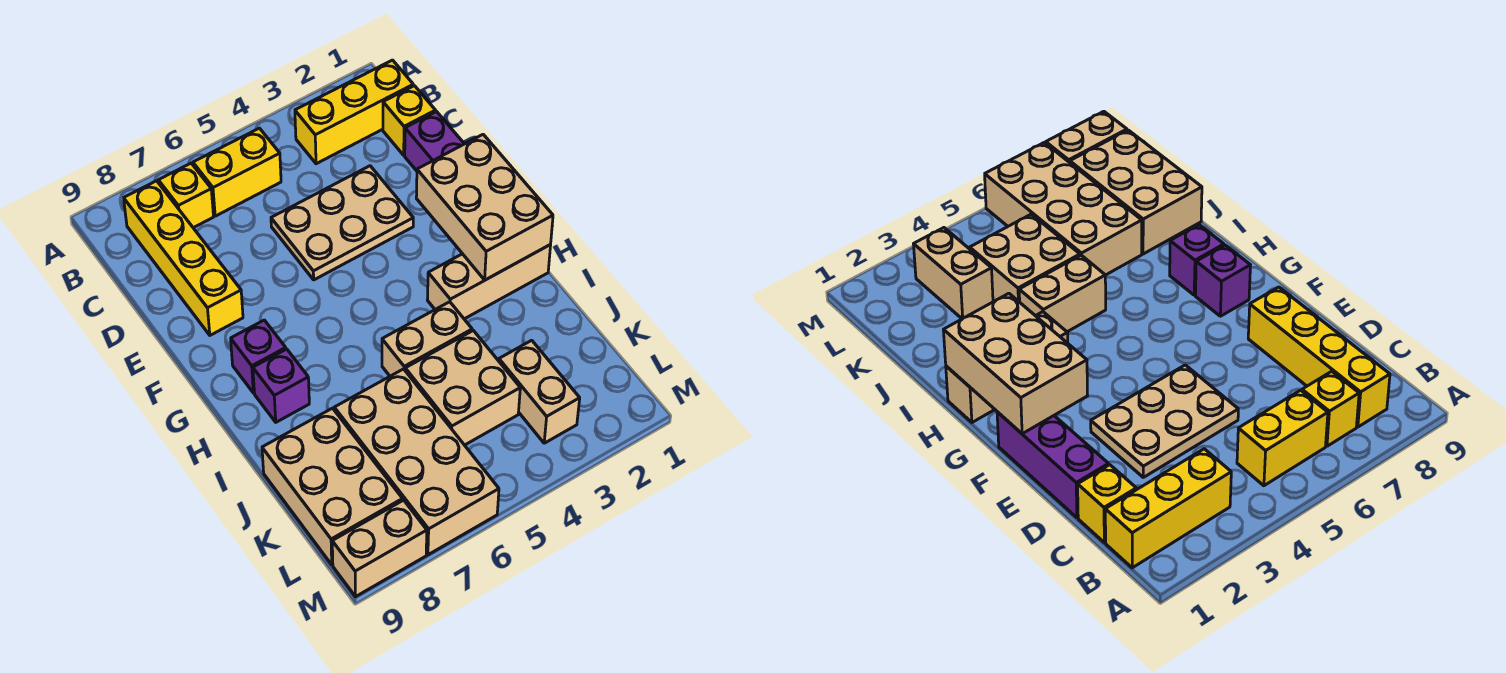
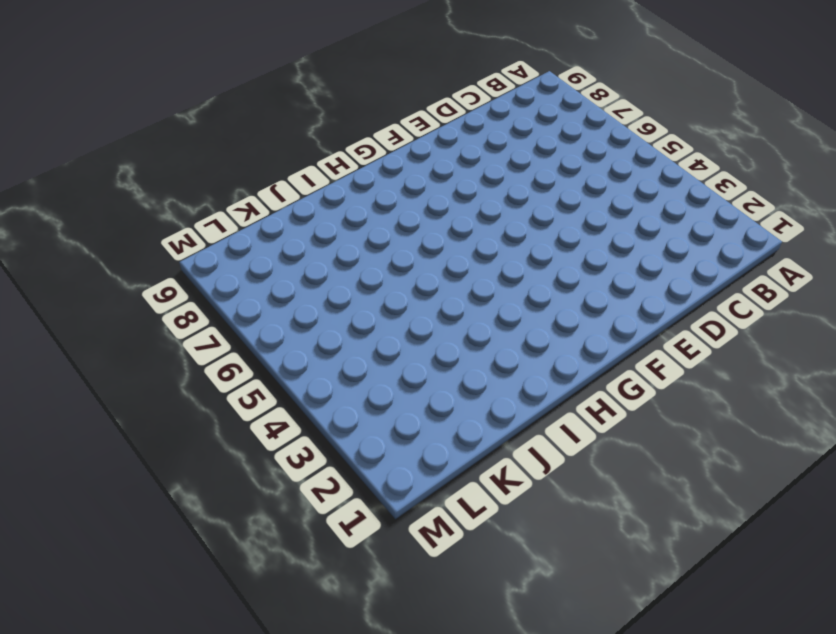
none -> yellow brick B1:B3 level 1
none -> yellow brick B5:B6 level 1
none -> yellow brick B7 level 1

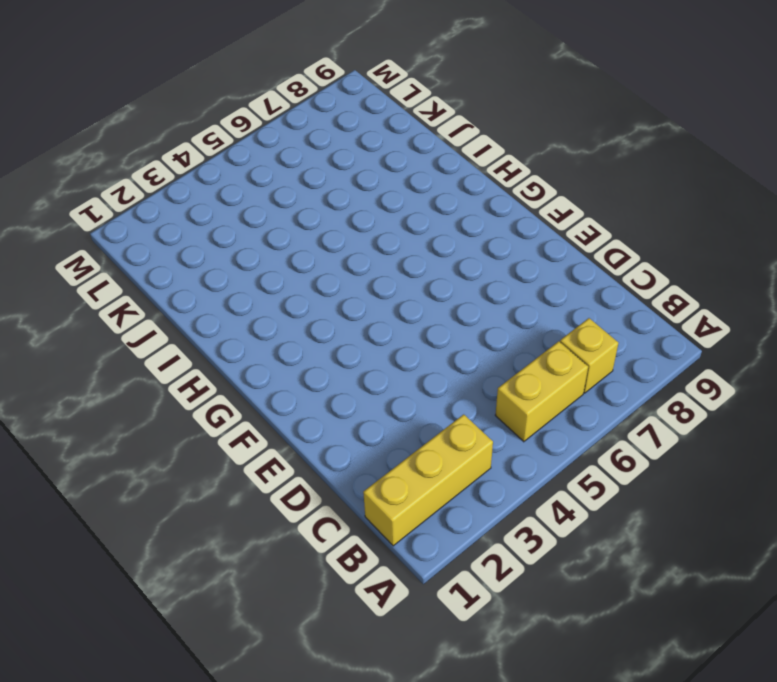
none -> yellow brick B8:E8 level 1
none -> yellow brick C1 level 1
none -> purple brick D1:F1 level 1

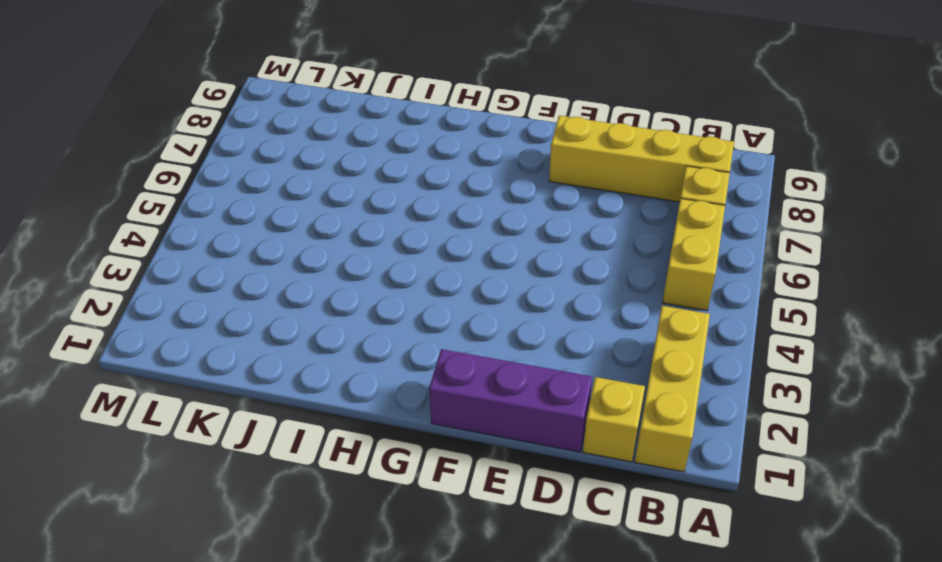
none -> tan plate D3:E5 level 1
none -> purple brick G8 level 1
none -> tan brick H1:H3 level 1

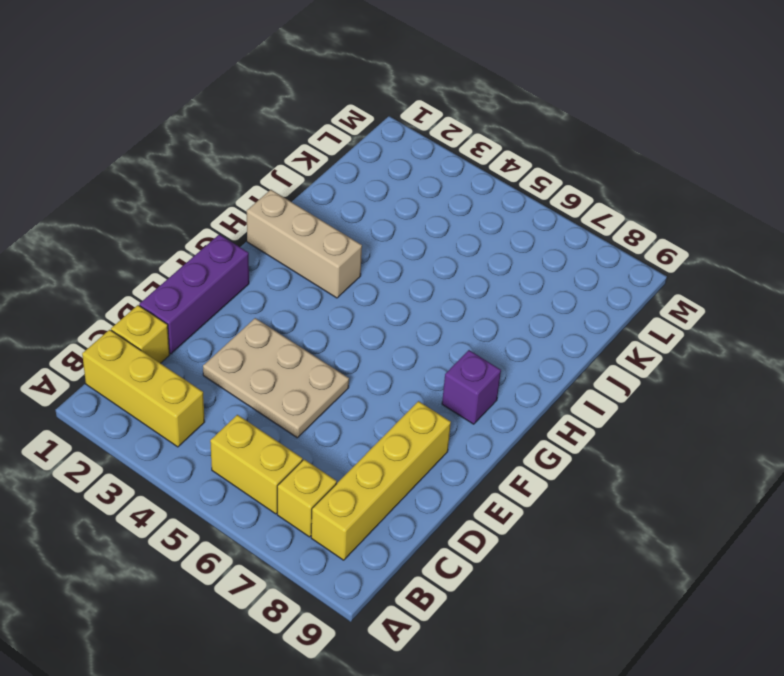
none -> purple brick H8 level 1
none -> tan brick I4:I5 level 1
none -> tan brick J4:K5 level 1

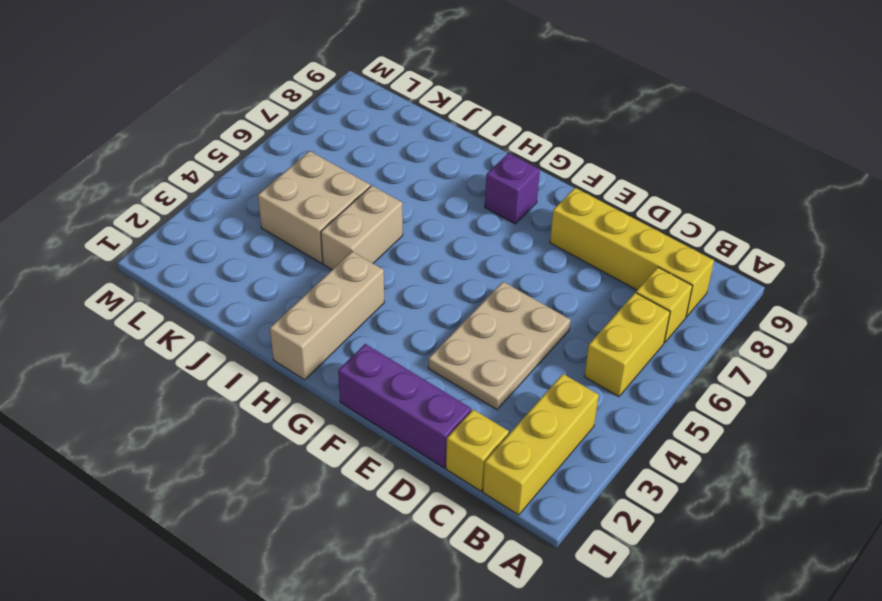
none -> purple brick H8 level 1
none -> tan brick J6:M7 level 1
none -> tan brick J8:L9 level 1

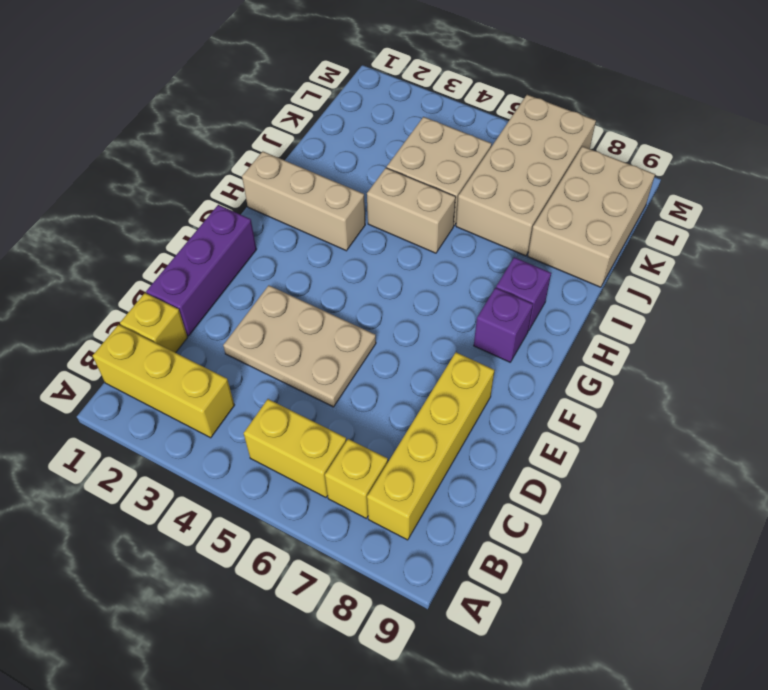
none -> tan brick K3:L3 level 1
none -> tan brick M8:M9 level 1
none -> tan brick F1:H2 level 2

